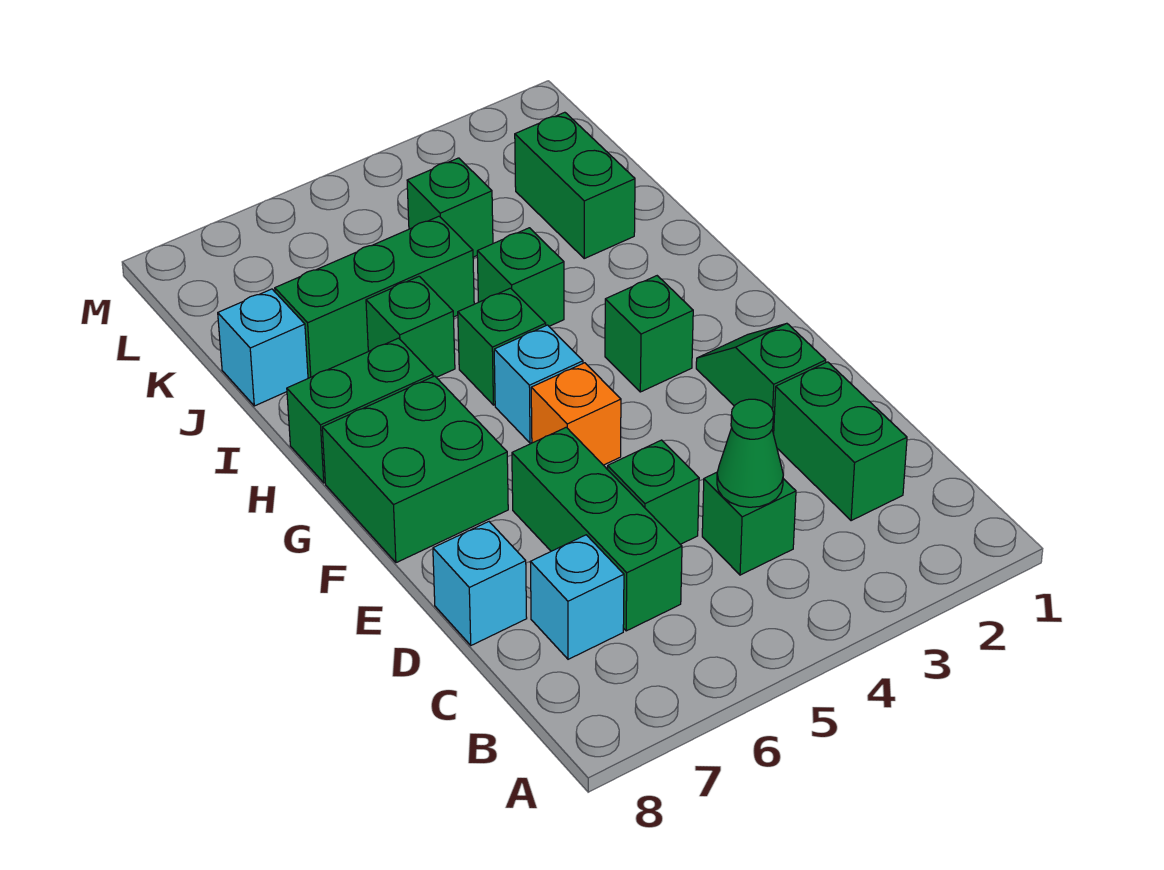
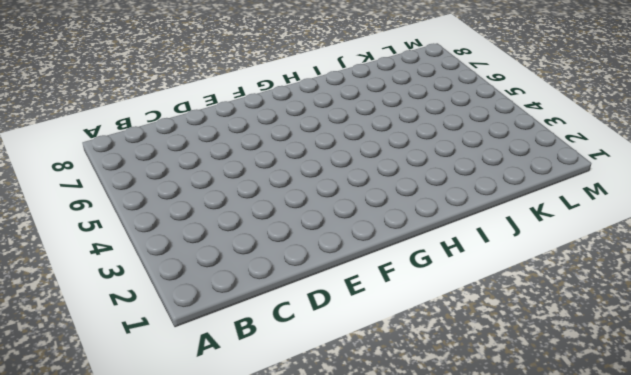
none -> green brick C2:D2 level 1
none -> green brick C4 level 1
none -> green brick C6:E6 level 1

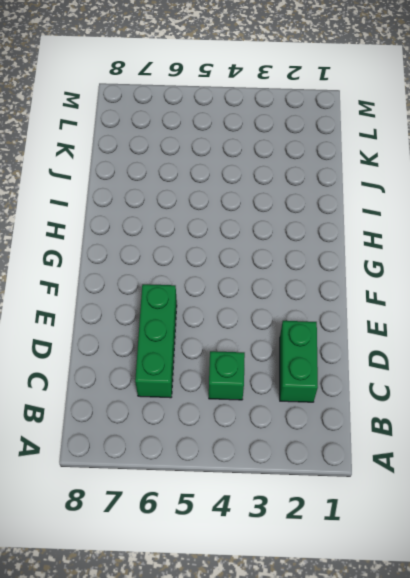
none -> cyan brick C7 level 1
none -> green brick D5 level 1
none -> cyan brick D8 level 1

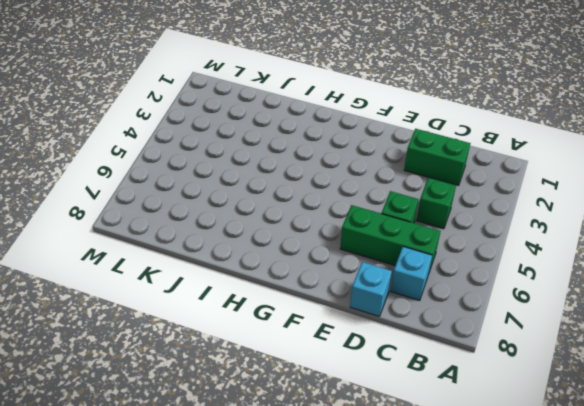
none -> green slope E2:F2 level 1 top E
none -> orange brick F5 level 1
none -> green brick F7:G8 level 1

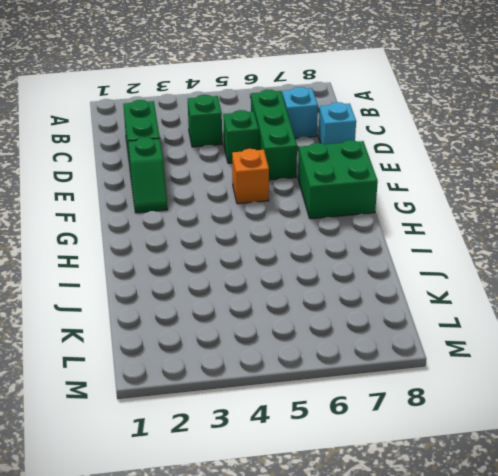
none -> green brick G3 level 1
none -> cyan brick G5 level 1
none -> green brick H5 level 1

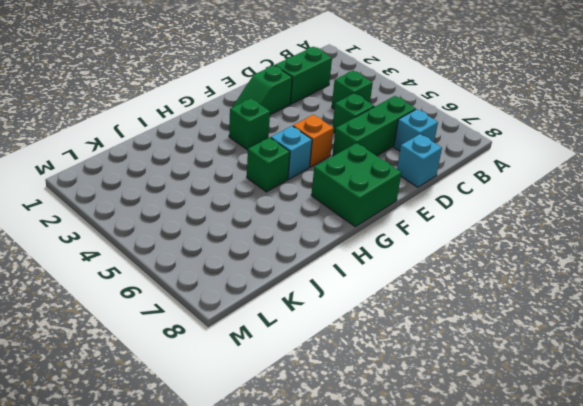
none -> green brick H7:H8 level 1
none -> green brick I4 level 1
none -> green brick I6 level 1

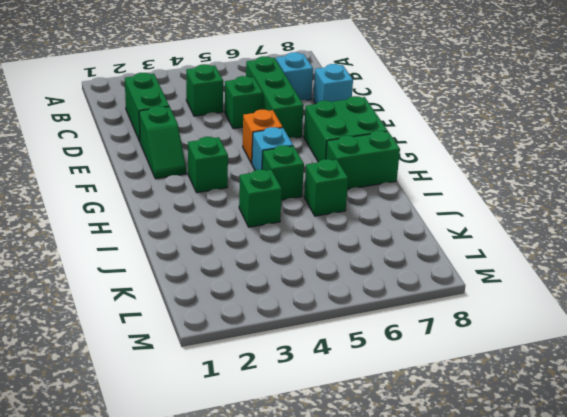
none -> green brick J2:K2 level 1
none -> green brick J5:J7 level 1
none -> cyan brick J8 level 1

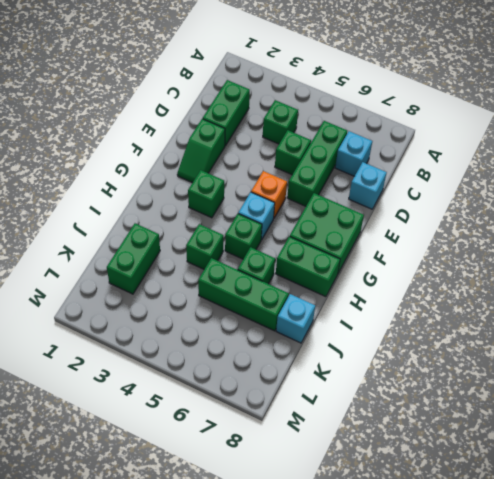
none -> green brick K4 level 1
none -> green cone C4 level 2

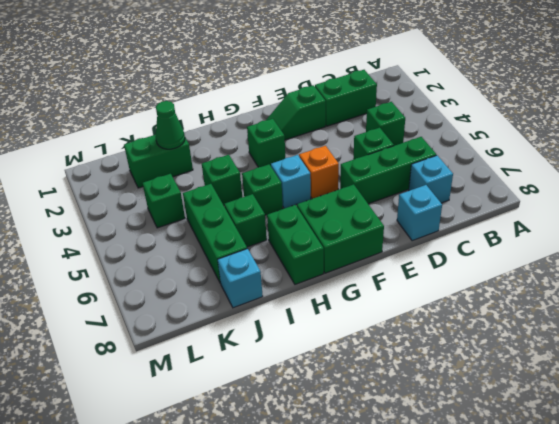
green cone J2 level 2 -> green cone C4 level 2

